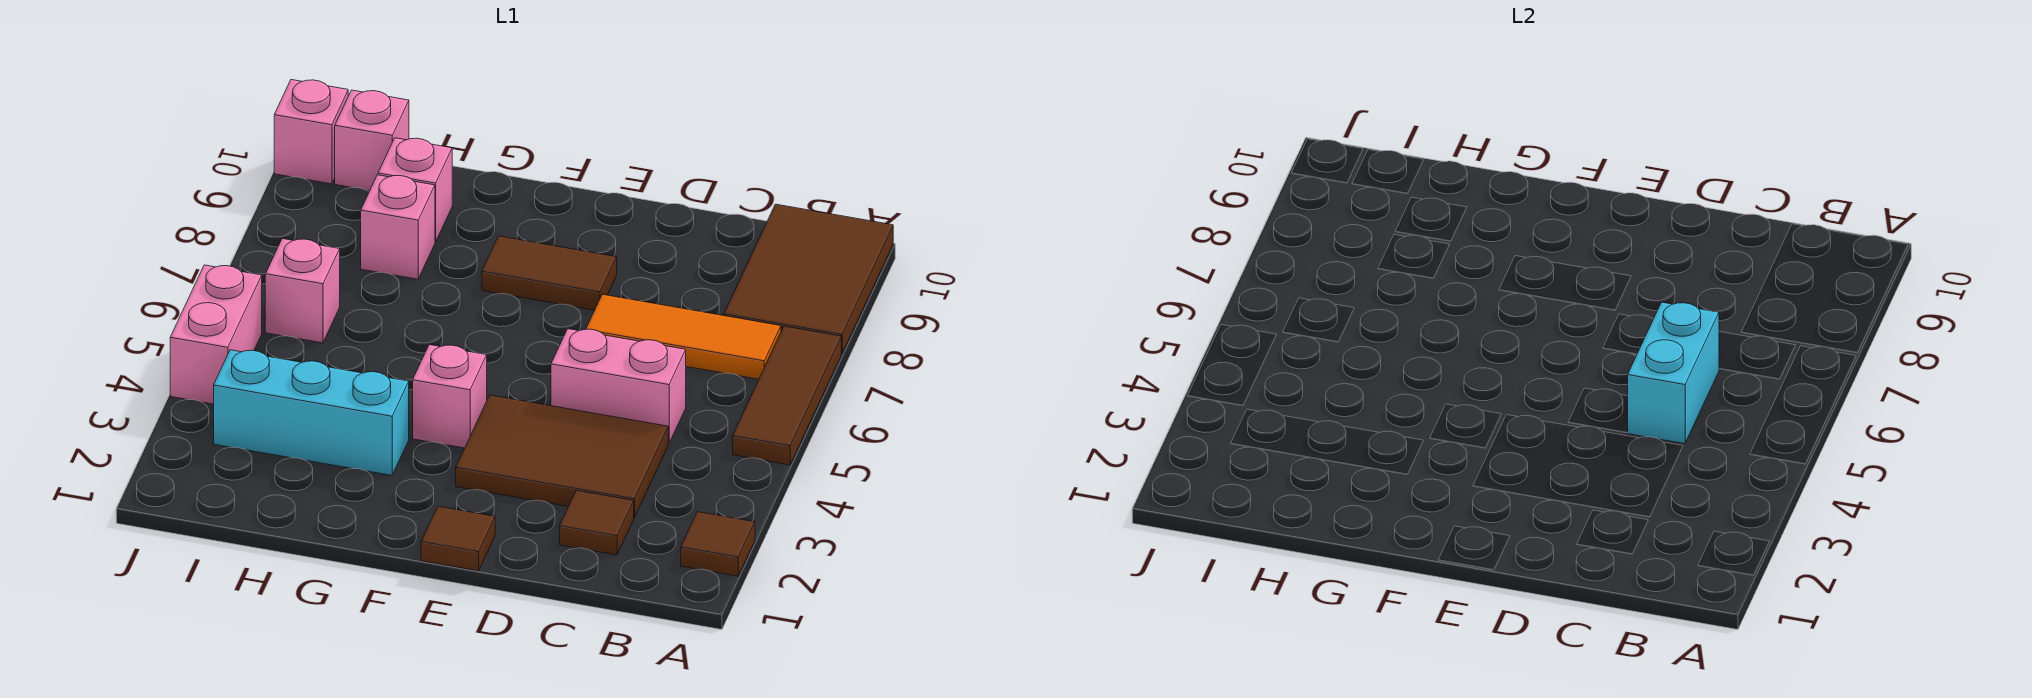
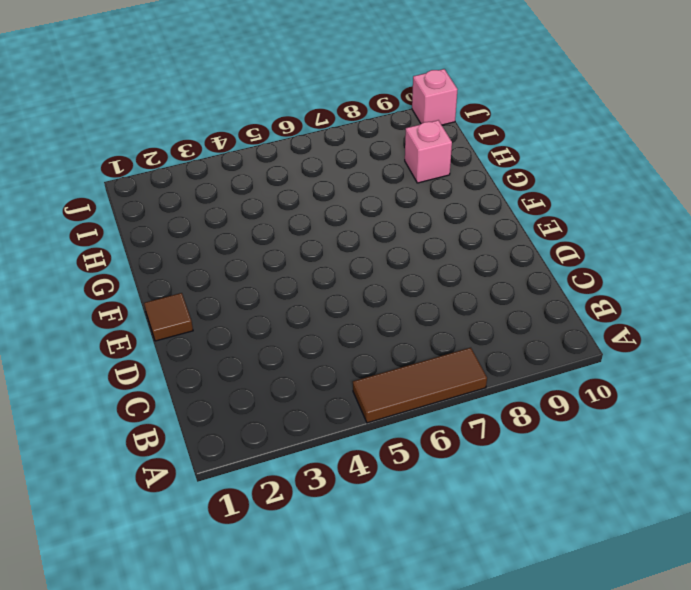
none -> brown tile A2 level 1
none -> brown tile A8:B10 level 1
none -> orange tile B7:D7 level 1

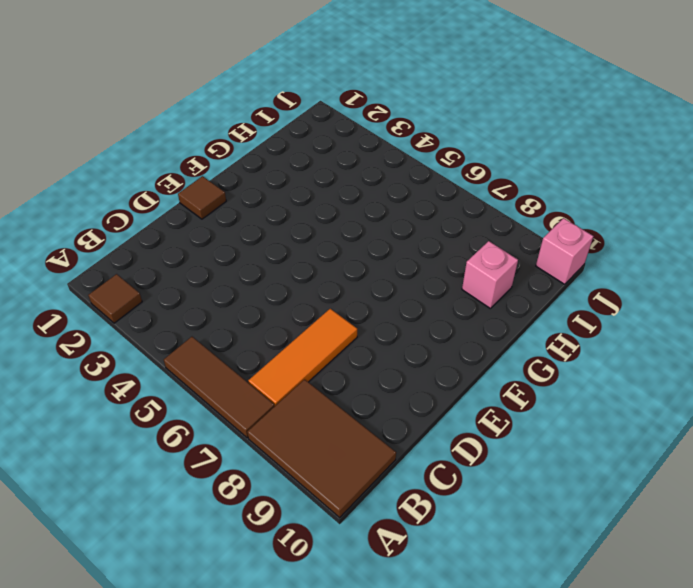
none -> brown tile C2 level 1
none -> brown tile C3:E4 level 1
none -> pink brick C5:D5 level 1

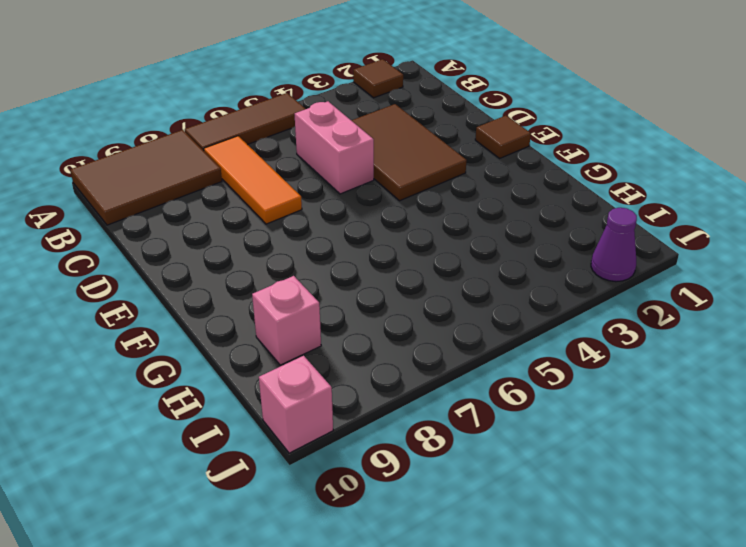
purple cone J2 level 1 -> none
none -> brown tile C2 level 1
none -> brown tile E8:F8 level 1
none -> pink brick F4 level 1

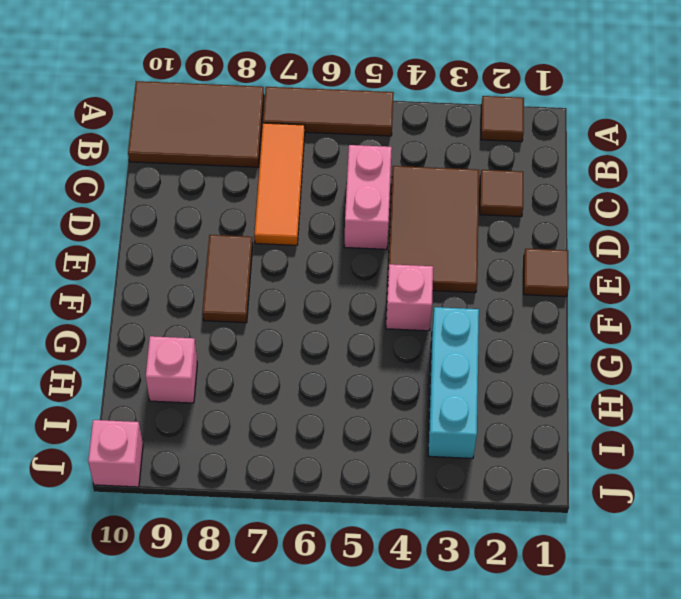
none -> pink brick H8 level 1
none -> pink brick I6 level 1
none -> pink brick I10 level 1

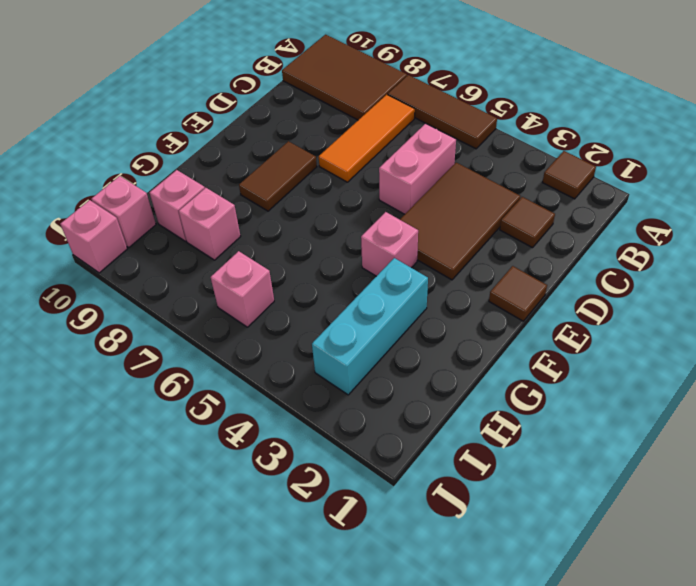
none -> pink brick J4:J5 level 1
none -> cyan brick C5:C6 level 2

